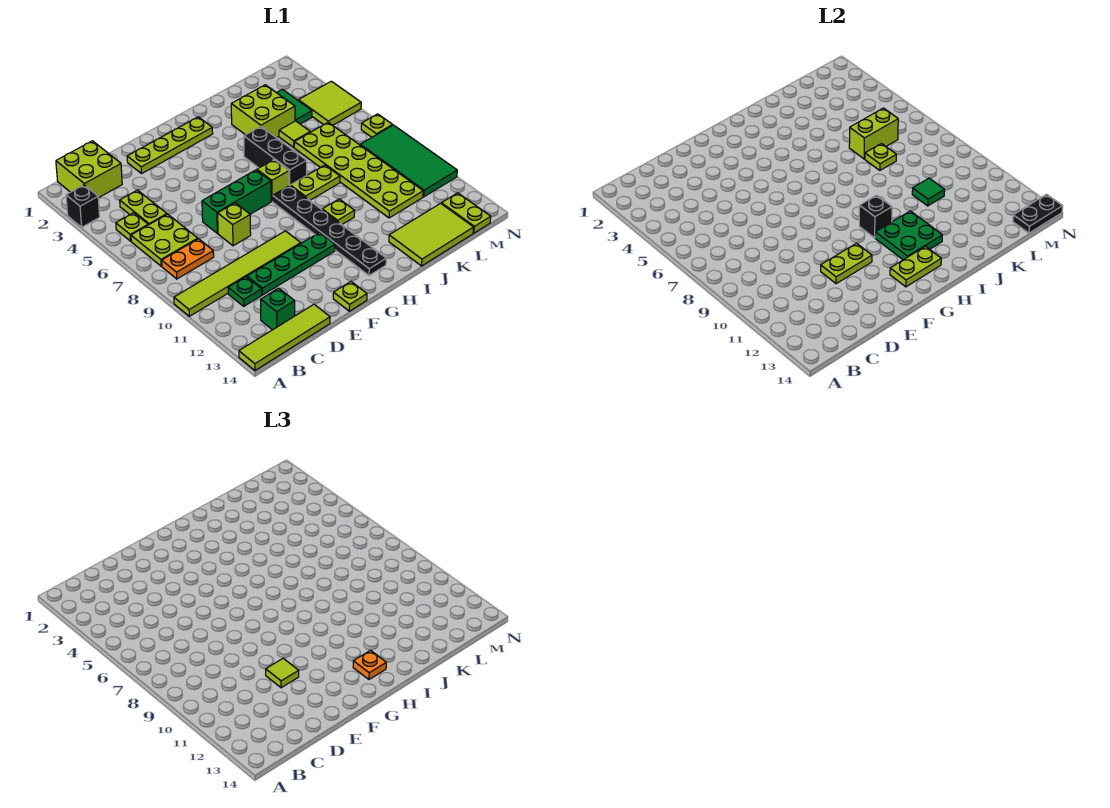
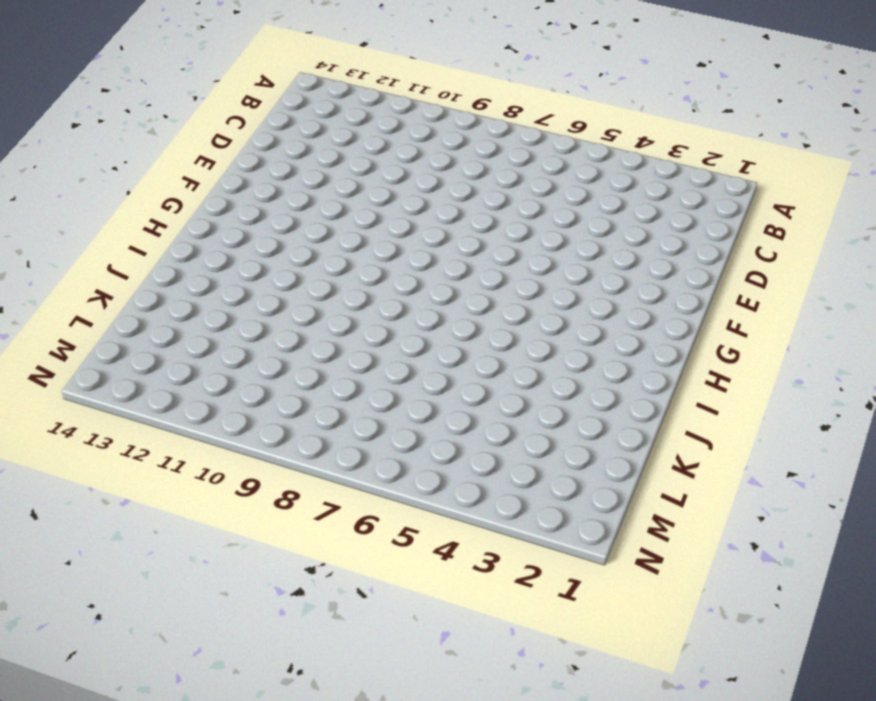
none -> black brick A3 level 1
none -> lime tile A10:F10 level 1
none -> lime tile A14:D14 level 1
none -> lime brick B1:C2 level 1

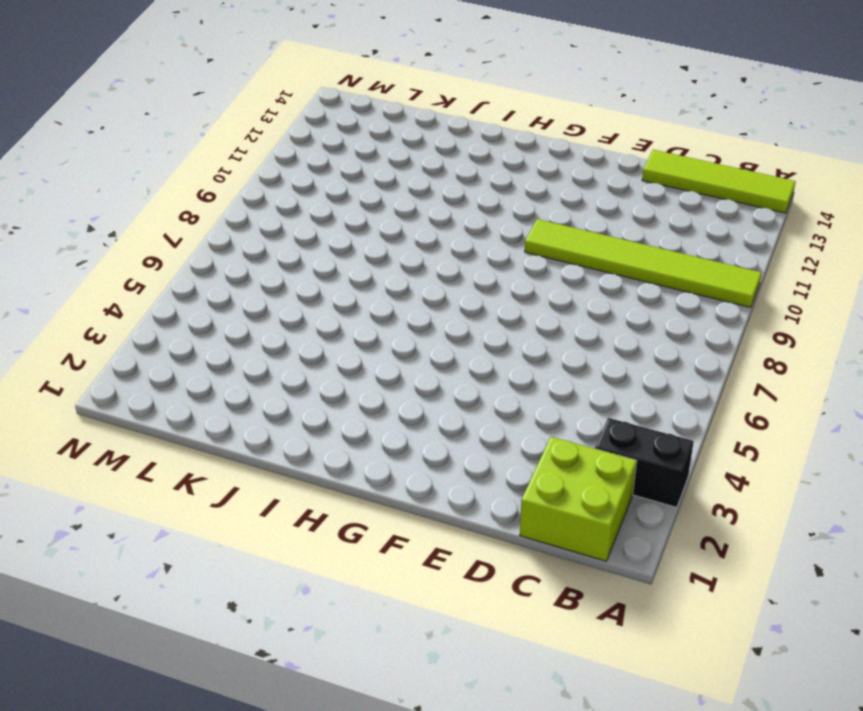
black brick A3:B3 level 1 -> black brick A3 level 1
none -> lime plate B5 level 1
none -> lime plate B6:C7 level 1
none -> orange plate B8:C8 level 1
none -> lime plate C4:C5 level 1

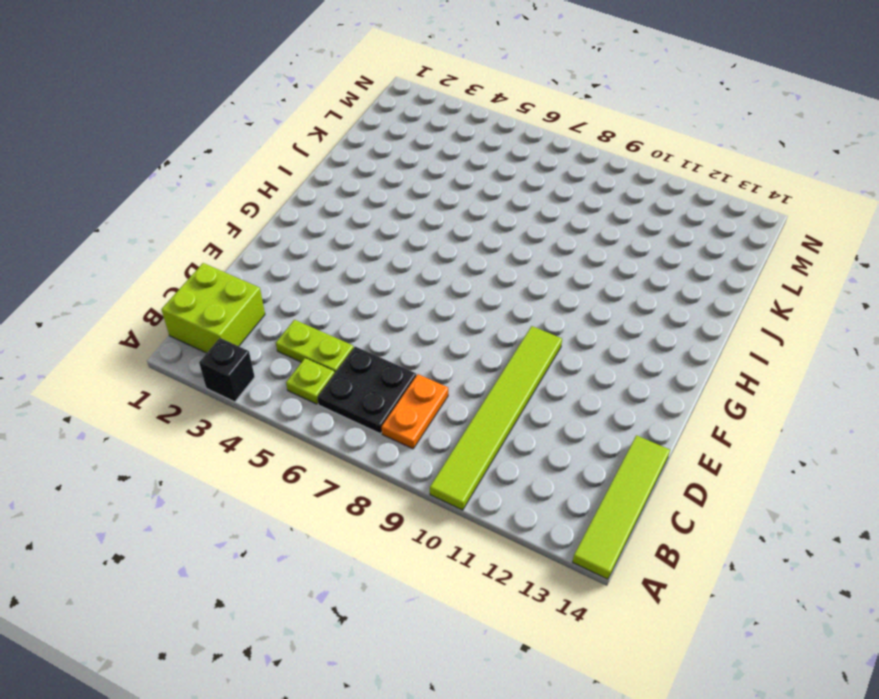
black plate B6:C7 level 1 -> lime plate B6:C7 level 1
none -> green plate C11 level 1
none -> green brick C13 level 1
none -> green plate D11:G11 level 1
none -> lime plate E2:H2 level 1

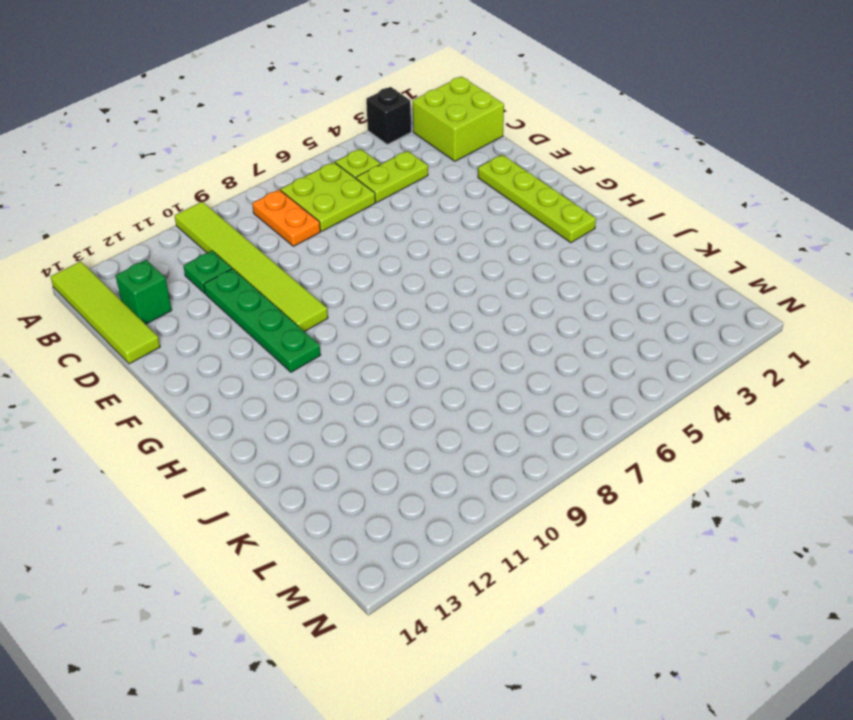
none -> green brick E7:G7 level 1
none -> lime brick E8 level 1
none -> lime plate F14 level 1
none -> lime brick H7 level 1

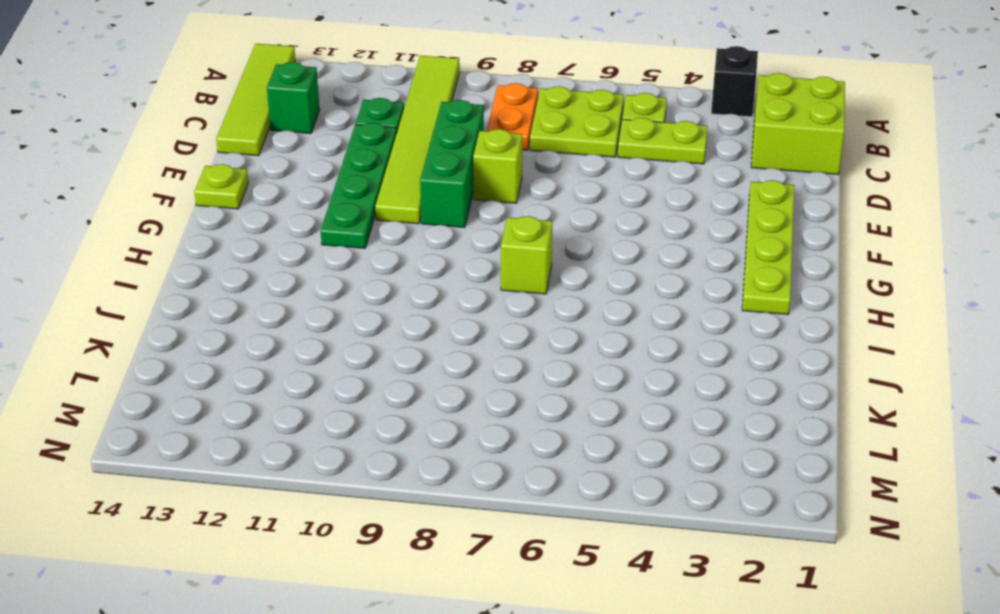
green brick D9:F9 level 1 -> green brick E7:G7 level 1
none -> black plate H8:H13 level 1
none -> black brick I5:I7 level 1
none -> lime plate I8:J8 level 1
none -> lime plate I10 level 1

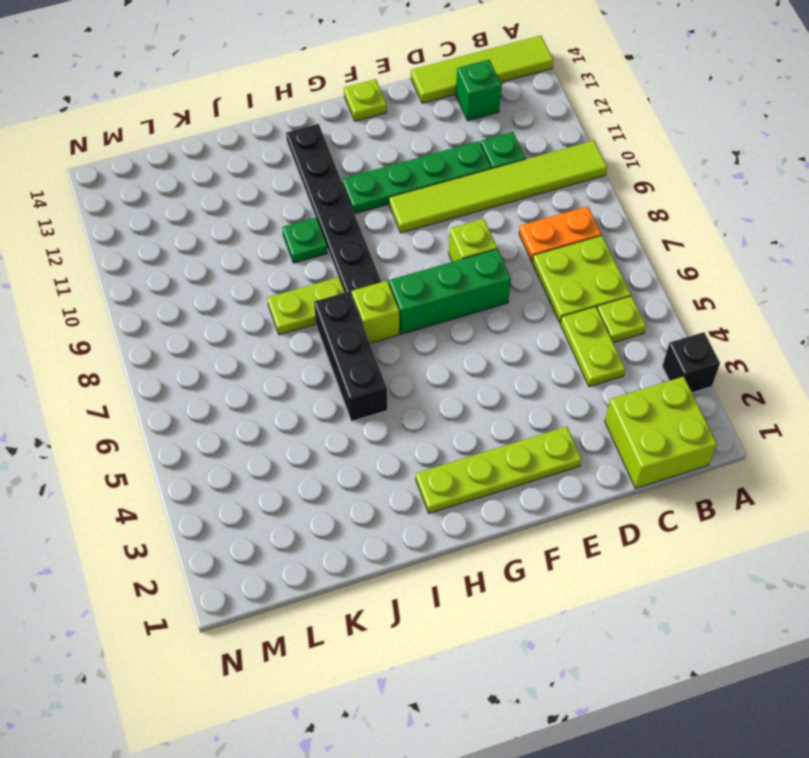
green plate I10 level 1 -> lime plate I10 level 1
none -> lime brick J3:K4 level 1
none -> lime tile J13:L14 level 1
none -> lime tile K5 level 1
none -> lime plate K6:L11 level 1

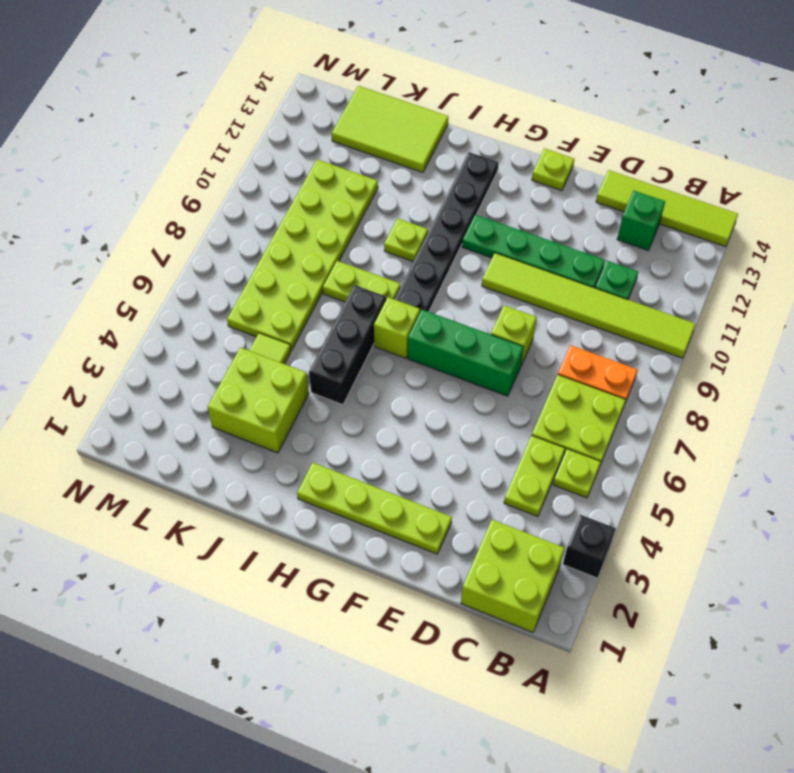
none -> green tile L3:L4 level 1
none -> lime tile M4:N5 level 1
none -> green tile M8:N11 level 1
none -> lime plate M13:M14 level 1

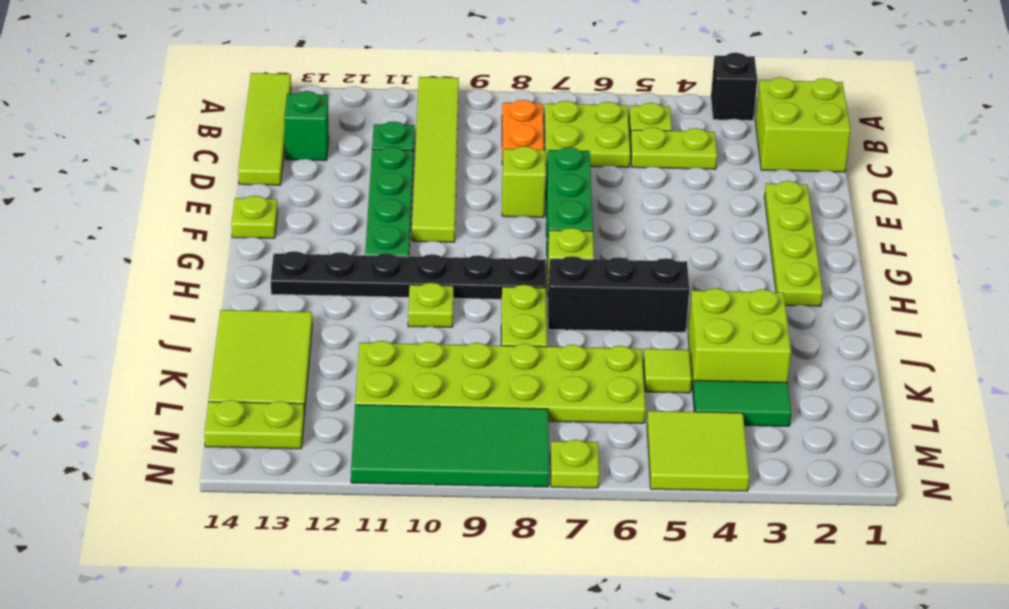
none -> lime plate E11:F11 level 2
none -> lime plate G13:H13 level 2
none -> black brick H10 level 2
none -> green plate H11:I12 level 2

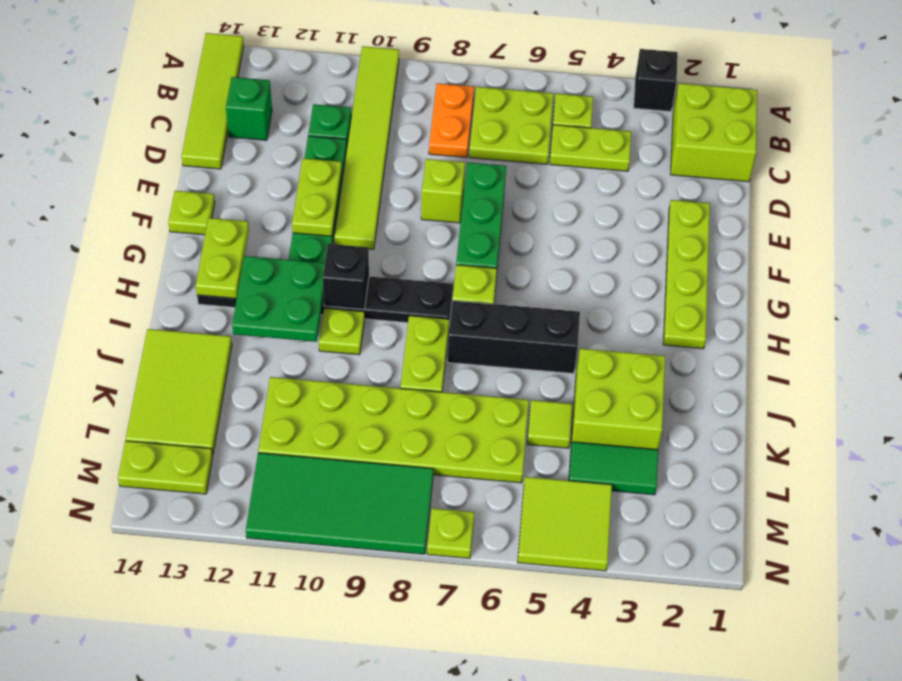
none -> lime brick K6:L6 level 2
none -> lime plate K7 level 2
none -> green tile K10 level 2
none -> black plate M14:N14 level 2

